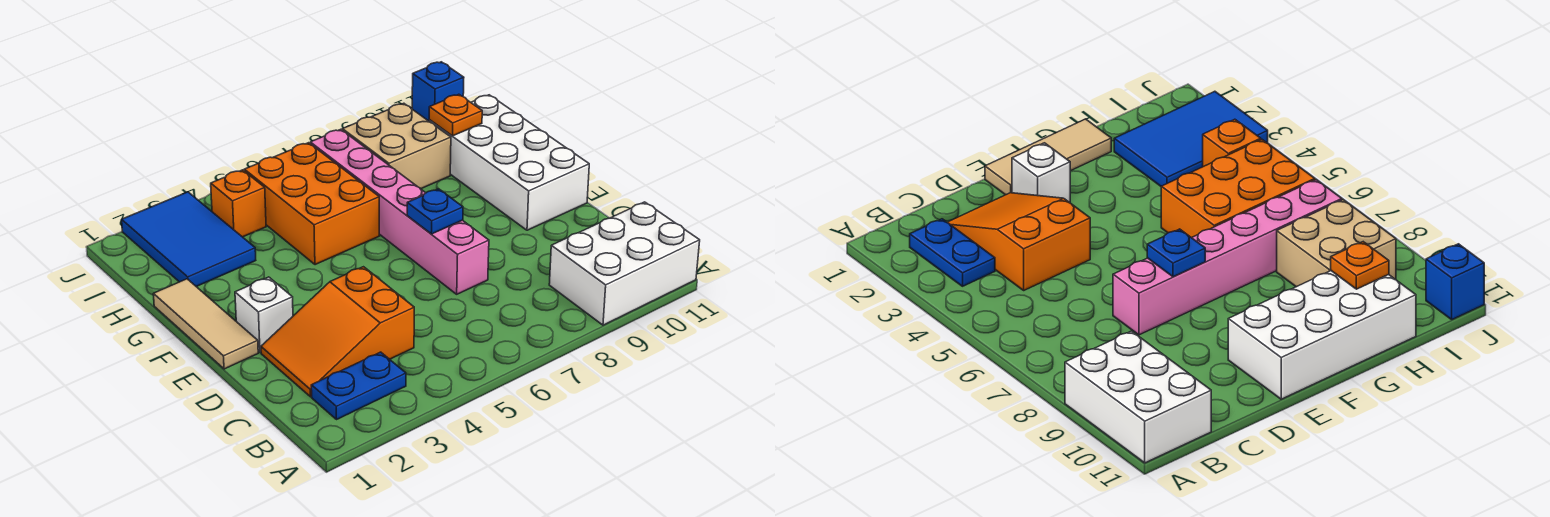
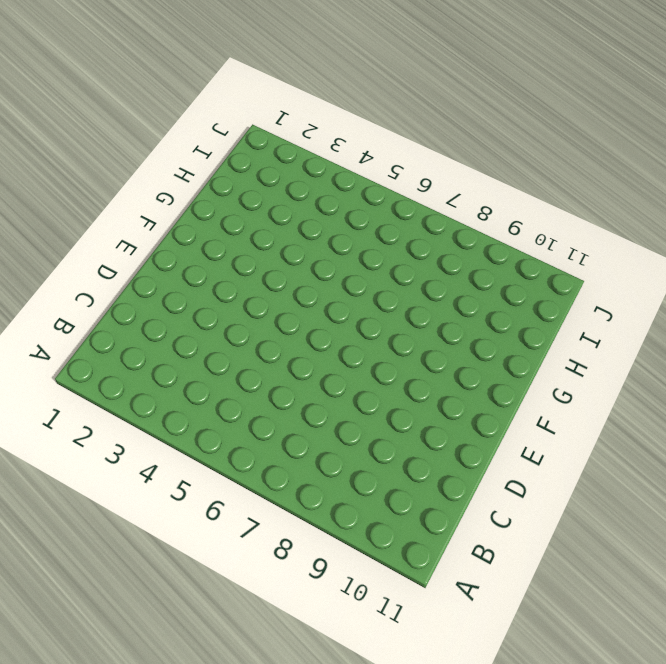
none -> white brick A9:B11 level 1
none -> blue plate B2:B3 level 1
none -> orange slope C2:D4 level 1 top 4

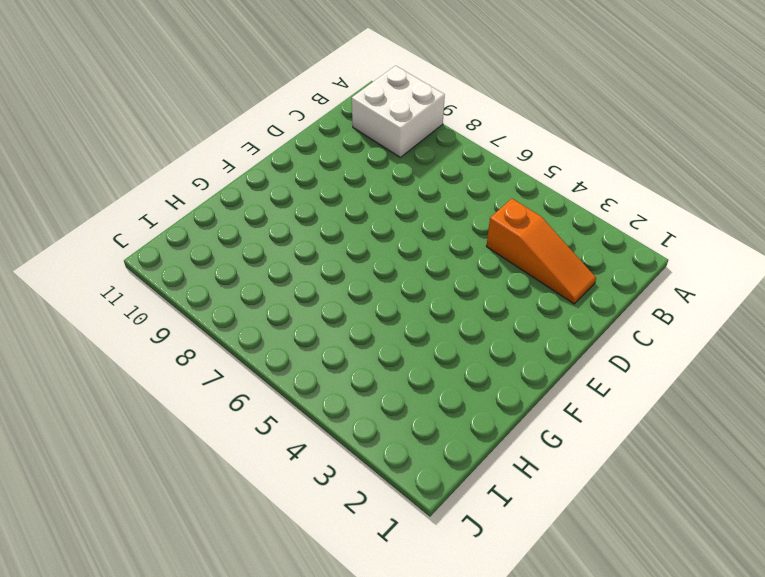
white brick A9:B10 level 1 -> white brick A9:B11 level 1
orange slope C2:C4 level 1 top 4 -> orange slope C2:D4 level 1 top 4
none -> blue plate B2:B3 level 1
none -> pink brick D7:I7 level 1
none -> tan tile E1:G1 level 1

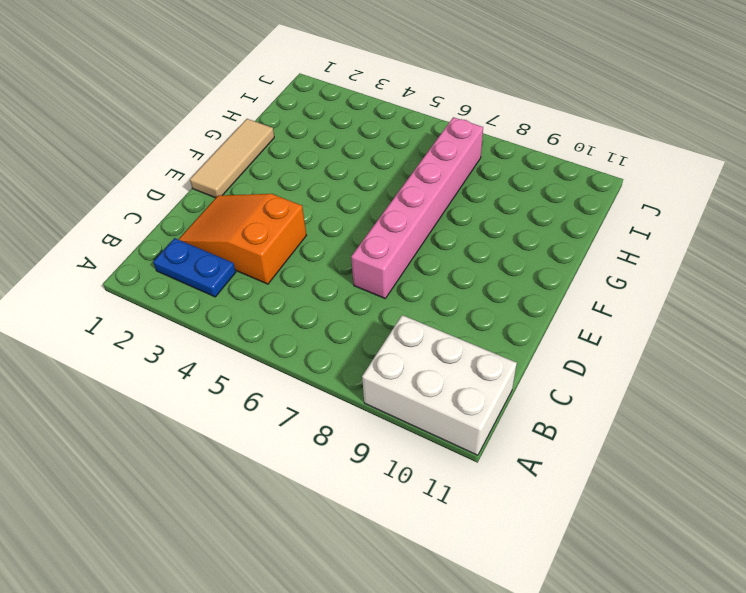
none -> white brick E2 level 1
none -> white brick E10:H11 level 1
none -> orange brick G5:I6 level 1

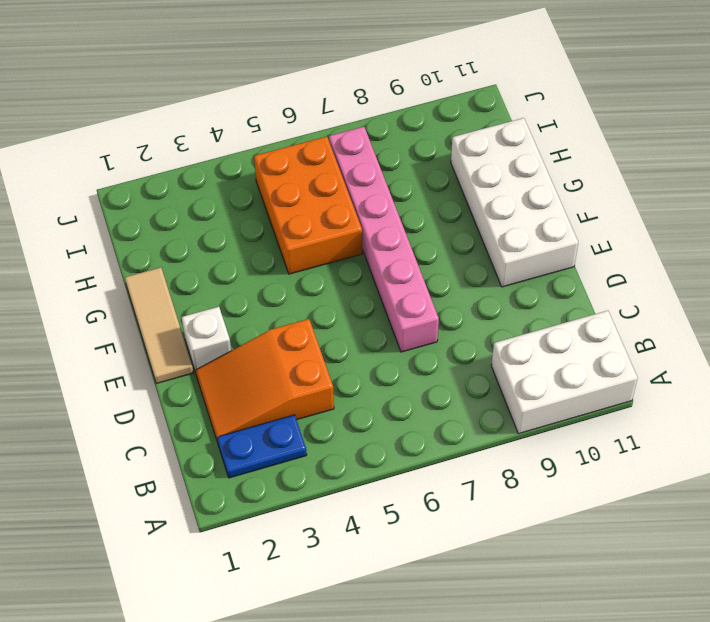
none -> blue tile H2:J3 level 1
none -> tan brick H8:I9 level 1
none -> orange brick I4 level 1

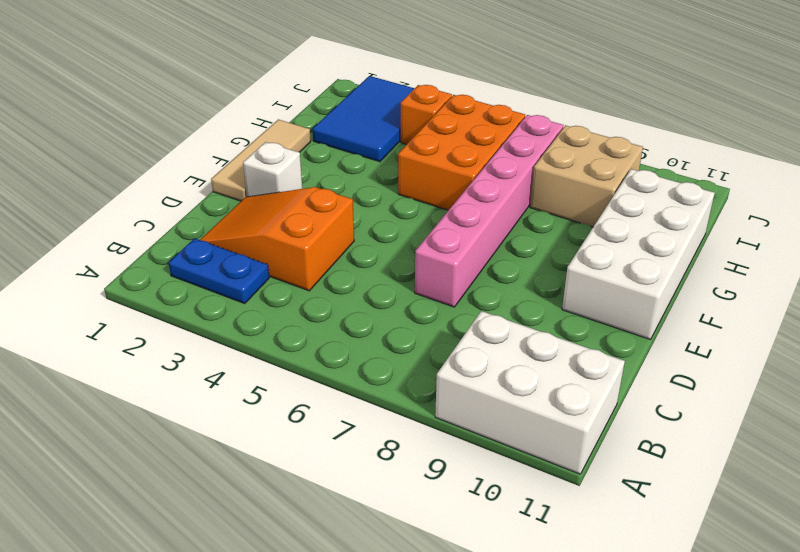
none -> blue brick J11 level 1
none -> blue plate E7 level 2
none -> orange plate H10 level 2

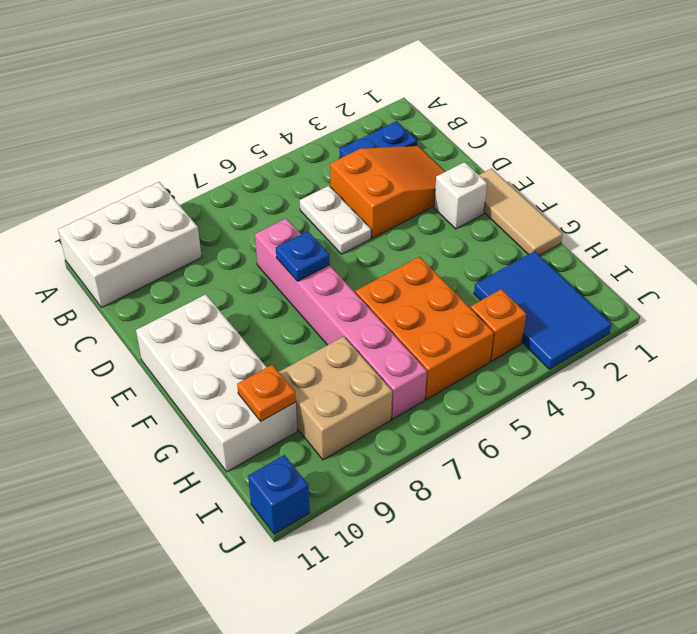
white plate C5:D5 level 1 -> none

